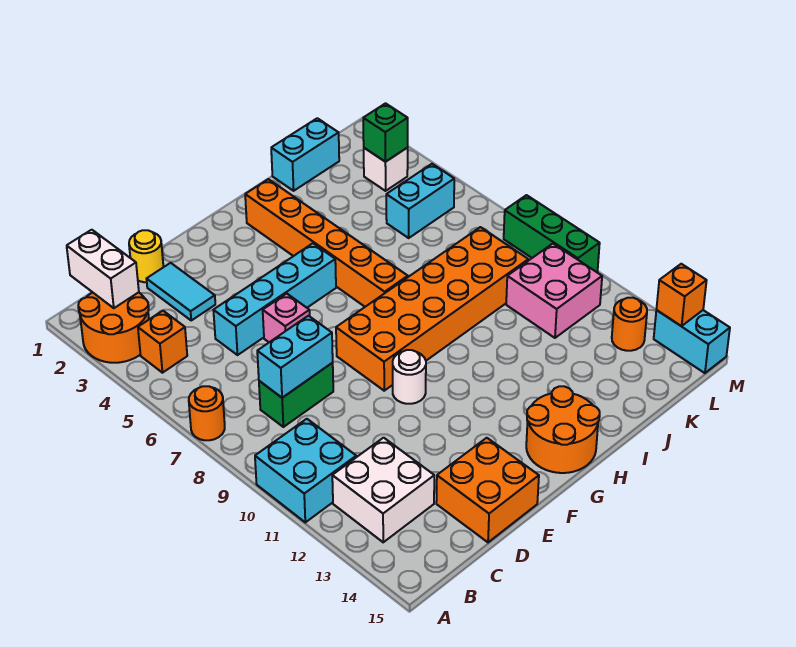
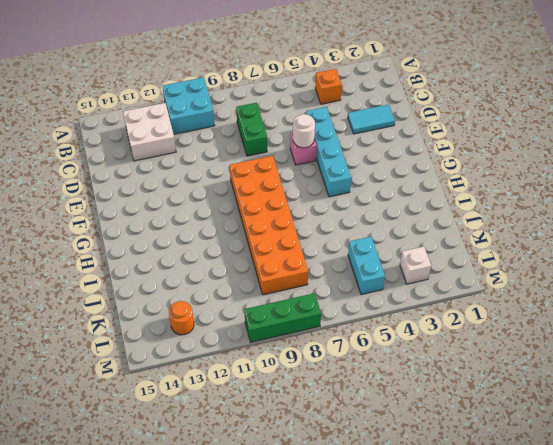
white round brick E6 level 2 -> white round brick F10 level 1
none -> orange round brick A2:B3 level 1
none -> orange round brick A7 level 1
none -> yellow round brick D1 level 1

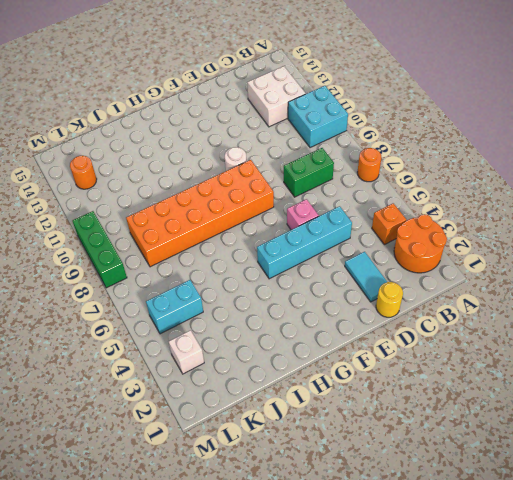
none -> orange brick D14:E15 level 1
none -> orange round brick G14:H15 level 1
none -> orange brick H2:H7 level 1

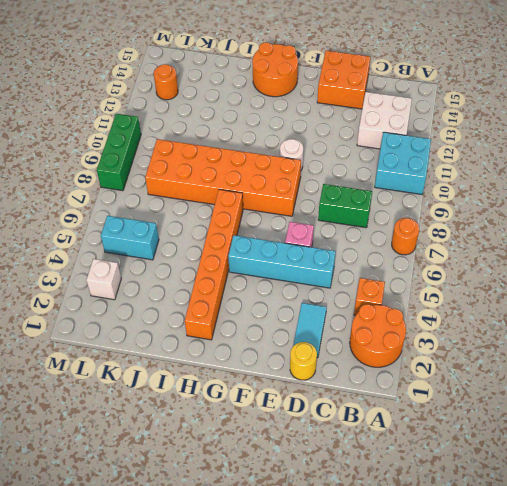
none -> cyan brick J1:K1 level 1
none -> pink brick K10:L11 level 1
none -> cyan brick M14:M15 level 1

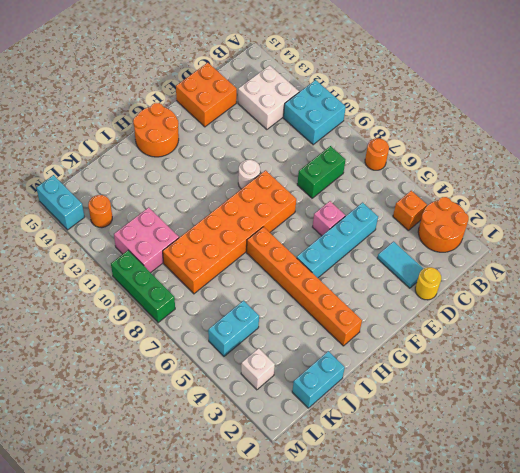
none -> white brick B1:B2 level 2
none -> cyan brick C8:D8 level 2
none -> green brick L3 level 2

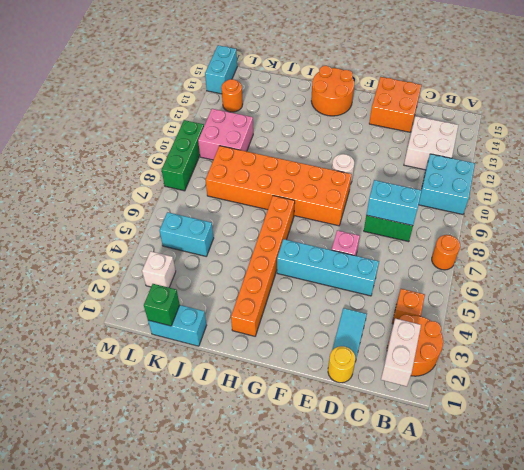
green brick K1 level 2 -> green brick L3 level 2
none -> orange brick M14 level 2

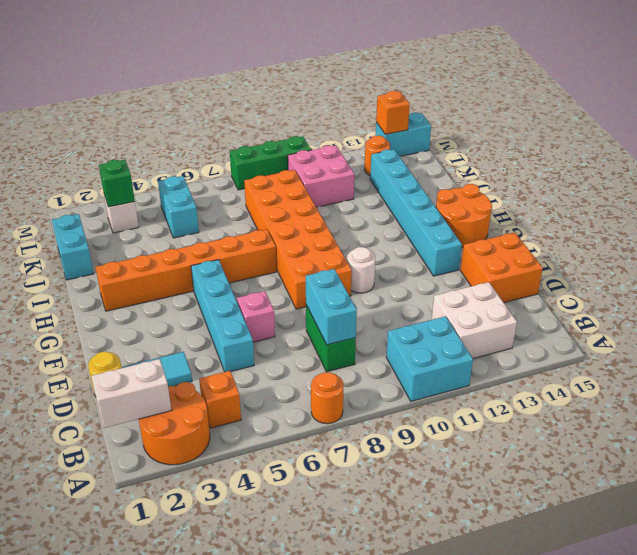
cyan brick F13:K13 level 1 -> none

